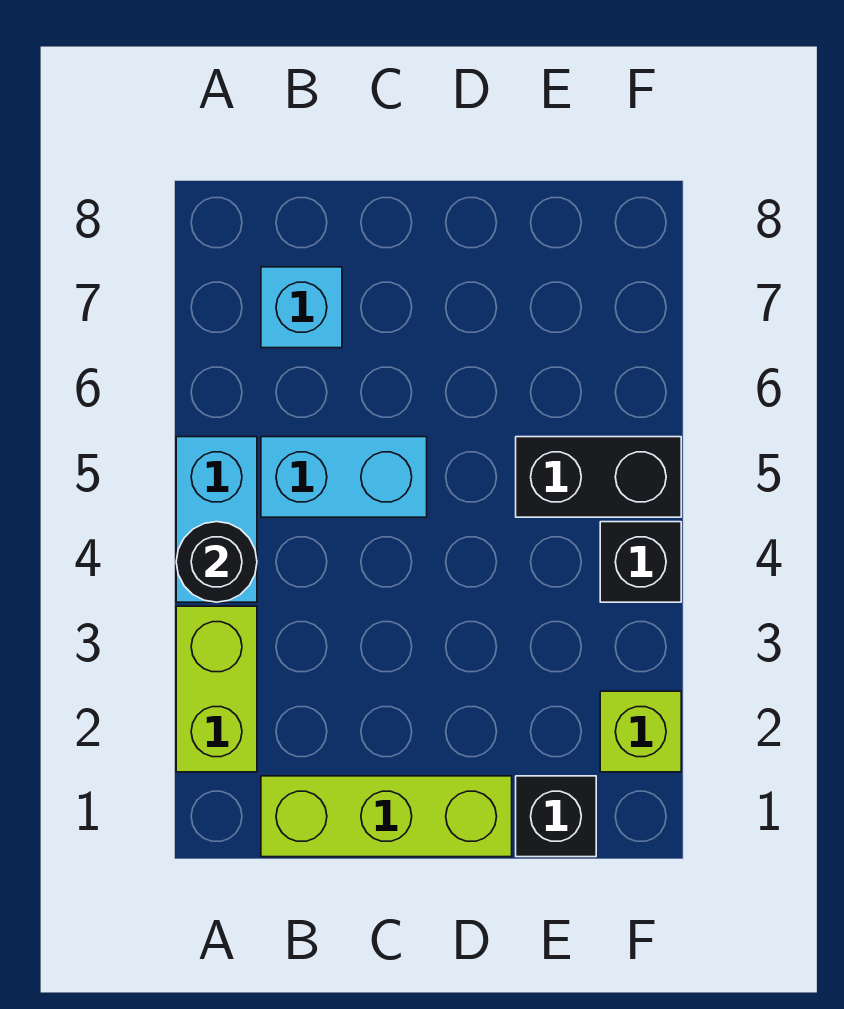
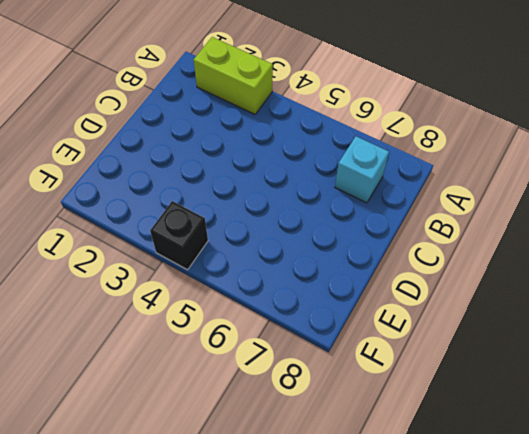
none -> cyan brick A4:A5 level 1
none -> lime brick B1:D1 level 1

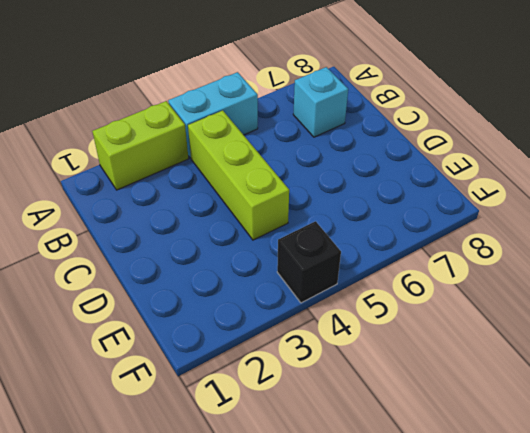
lime brick B4:D4 level 1 -> lime brick B1:D1 level 1
none -> cyan brick B5:C5 level 1
none -> black brick E1 level 1

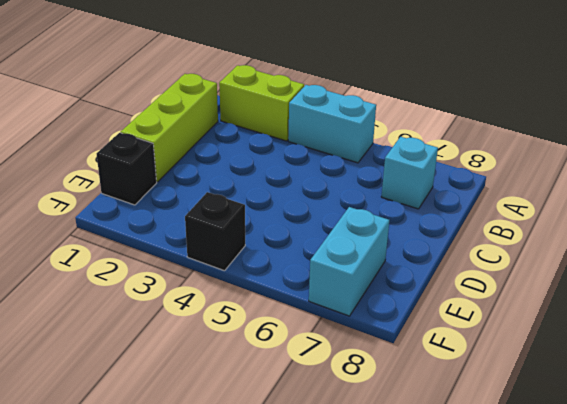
cyan brick E7:F7 level 1 -> cyan brick B5:C5 level 1
none -> black brick E5:F5 level 1
none -> lime brick F2 level 1

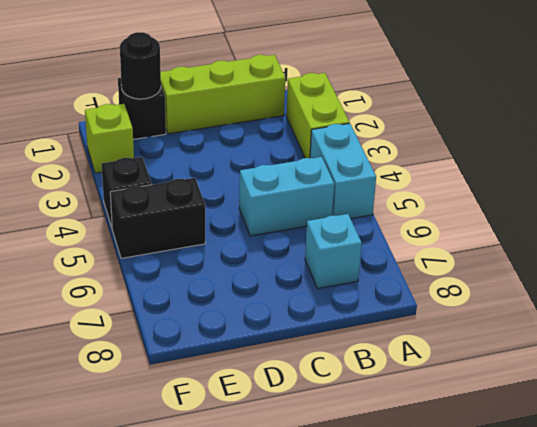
black round brick E1 level 2 -> black round brick A4 level 2

